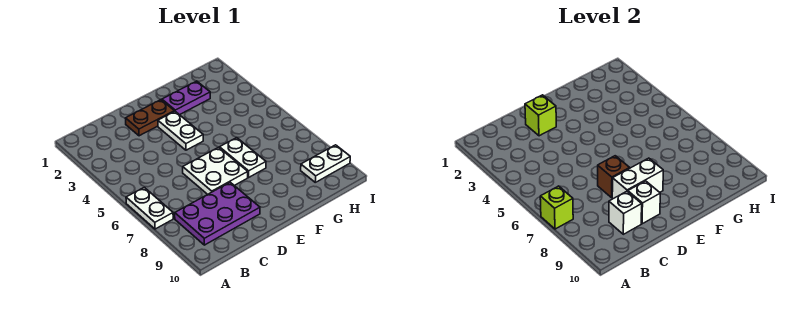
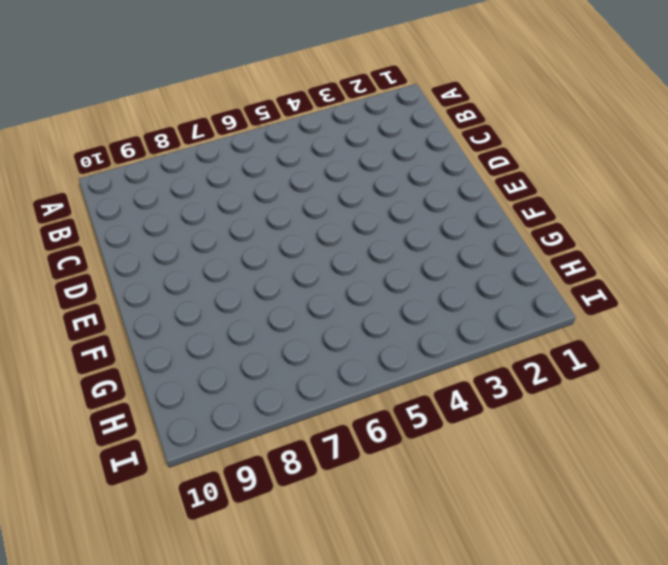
none -> white plate A6:A7 level 1
none -> purple plate B8:D9 level 1
none -> brown plate D2:E2 level 1

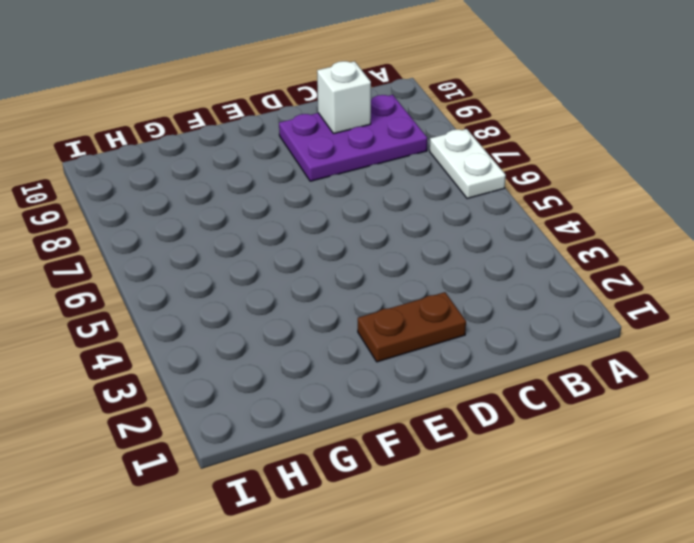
none -> white plate D6:E7 level 1
none -> white plate E3:E4 level 1
none -> purple plate F2:G2 level 1

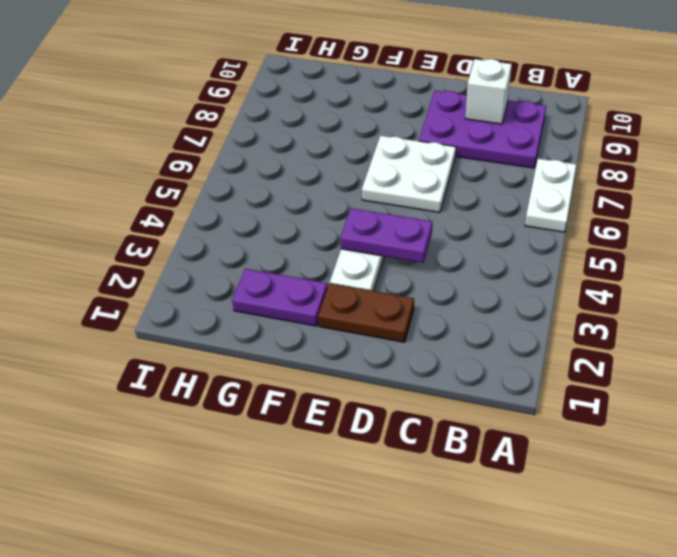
purple plate D4:E4 level 2 -> none
none -> white plate F6:F7 level 1
none -> white plate H9:I9 level 1
none -> lime brick A7 level 2

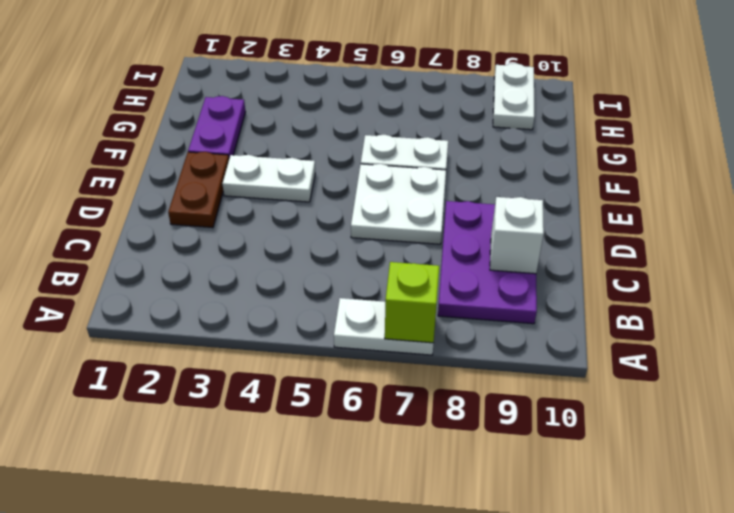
none -> lime brick D2 level 2
none -> brown brick D7 level 2
none -> white brick D8:E8 level 2

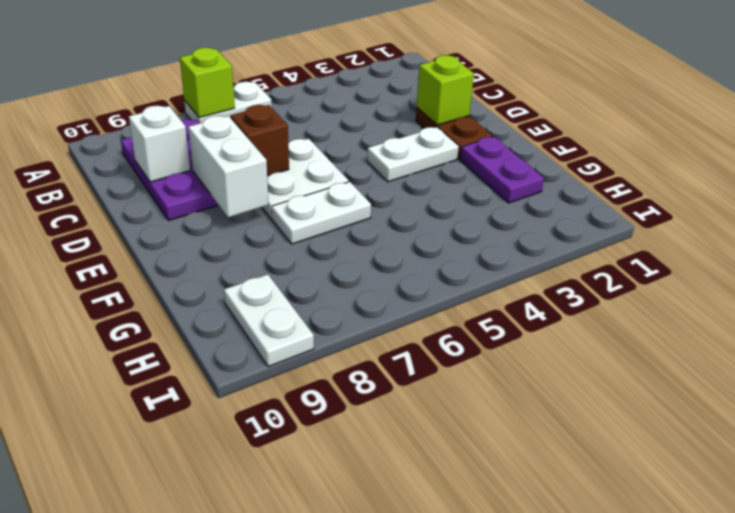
none -> white brick D9 level 2

